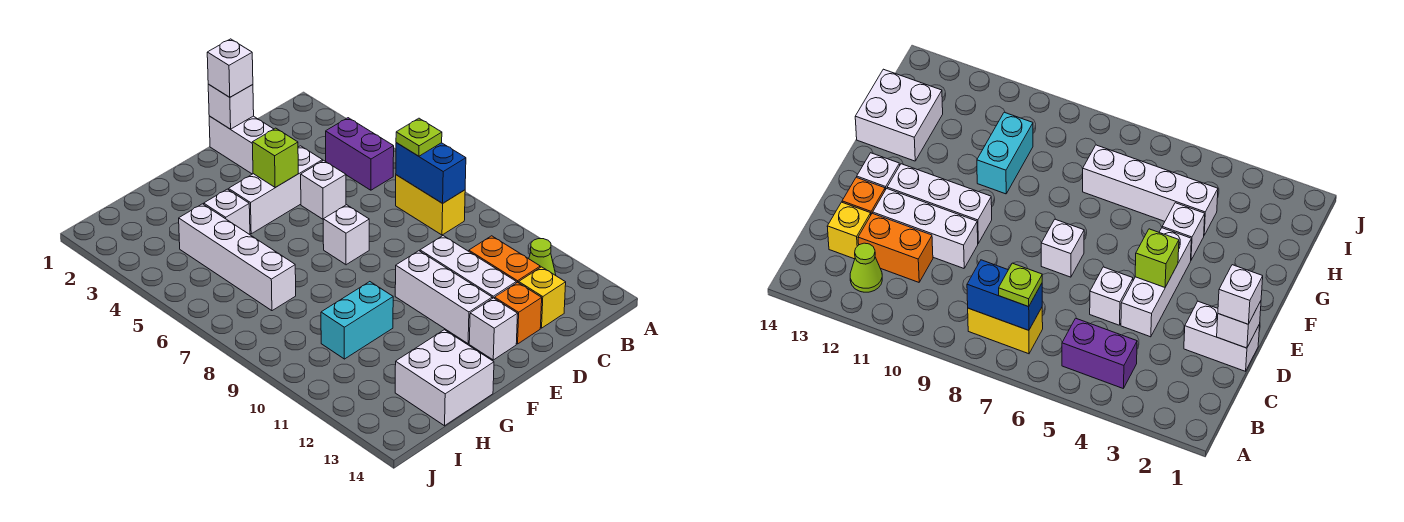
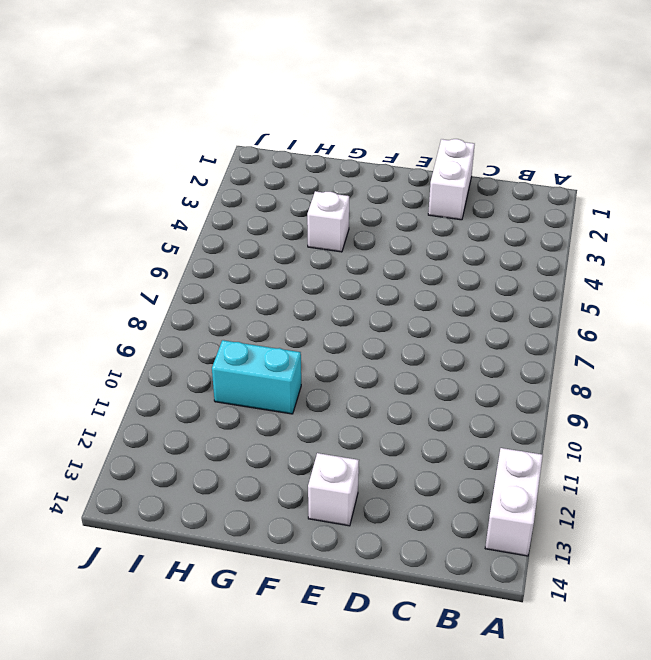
white brick A12:A13 level 1 -> none
none -> purple brick B4:B5 level 1
none -> yellow brick B7:B8 level 1
none -> lime cone B12 level 1

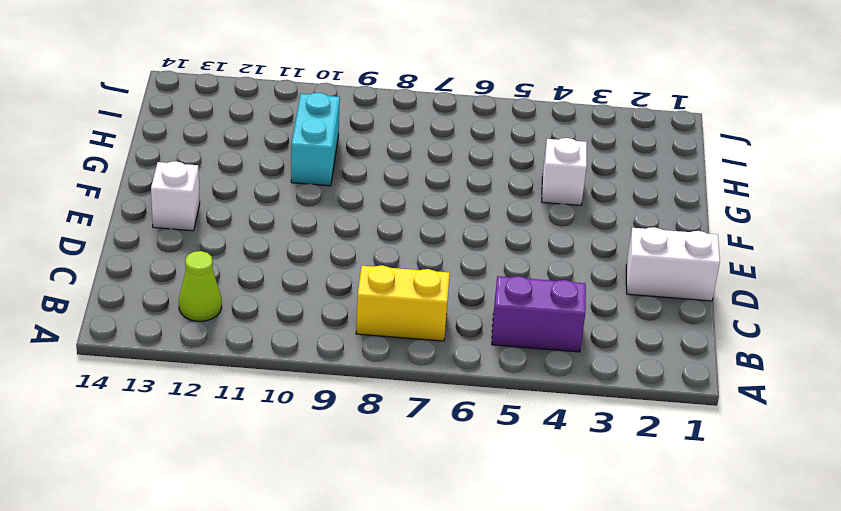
none -> orange brick C11:C12 level 1
none -> yellow brick C13 level 1
none -> white brick D4:F4 level 1

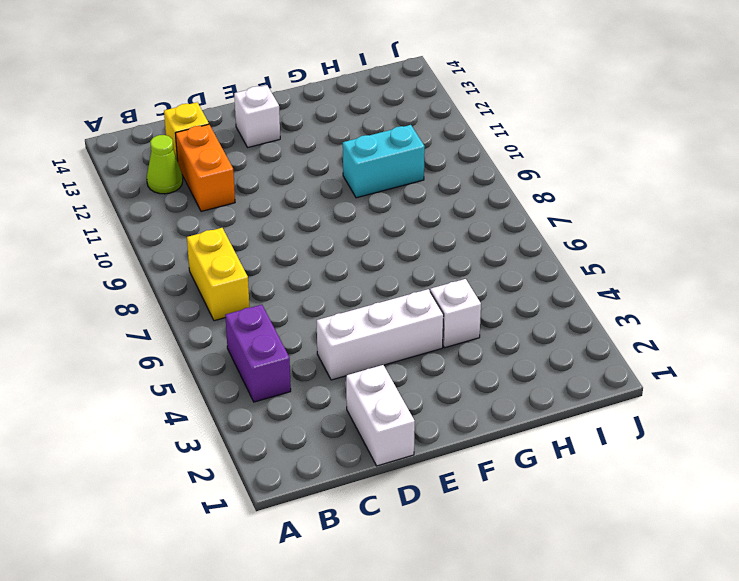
none -> white brick D5 level 1
none -> white brick D10:D12 level 1
none -> orange brick D13 level 1

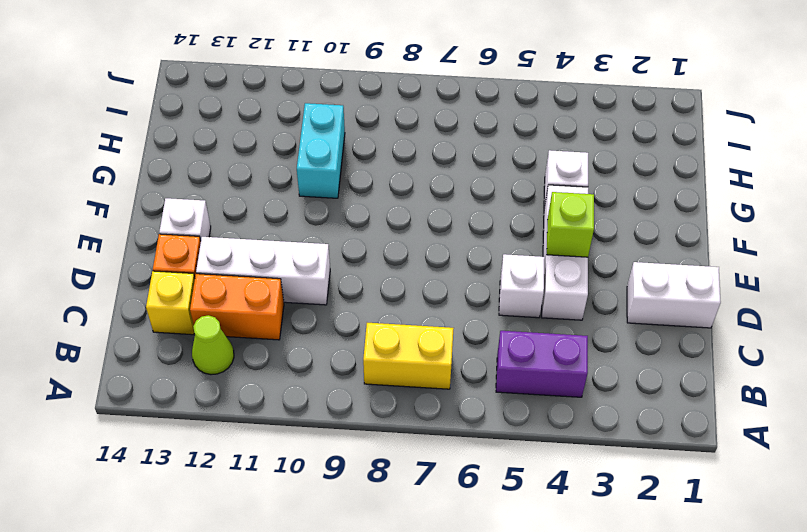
none -> white brick E7 level 1
none -> white brick E10:E12 level 1
none -> white brick G13:H14 level 1

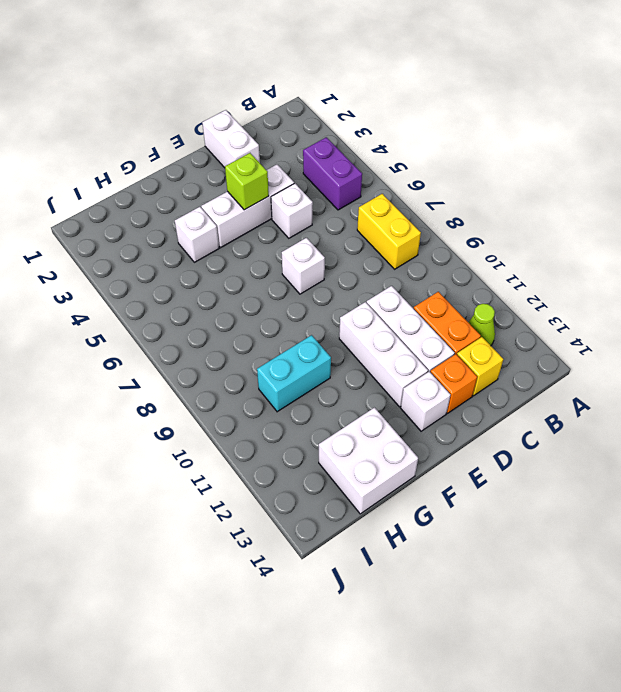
none -> white brick H4:H7 level 1
none -> blue brick B7:B8 level 2
none -> white brick D1 level 2

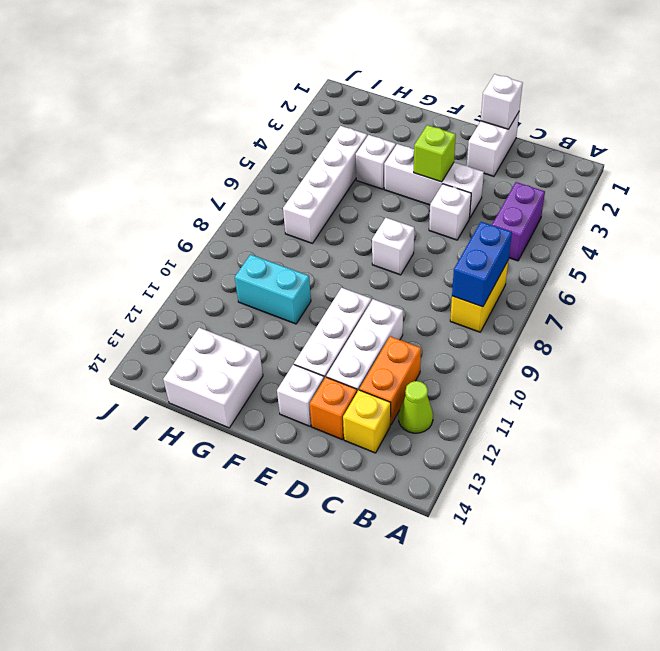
none -> lime plate B7 level 3
none -> white brick D1 level 3

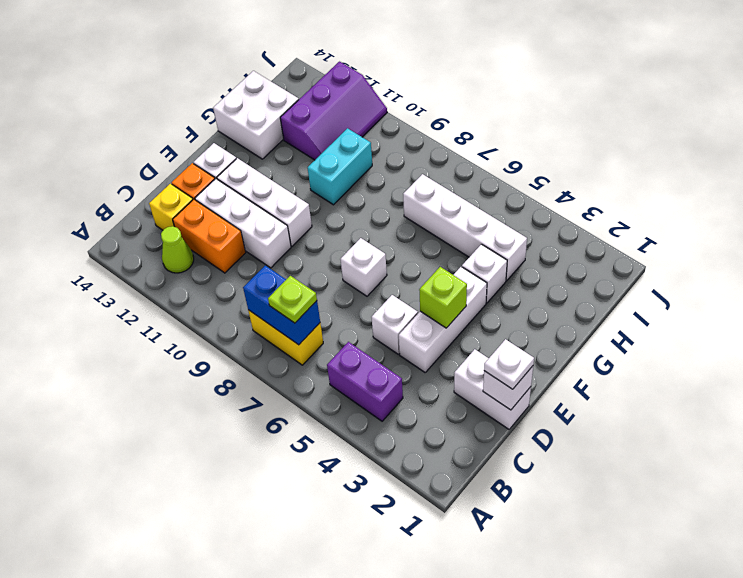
white plate D1 level 3 -> white brick D1 level 3
purple slope H11:J12 level 1 top 12 -> none

